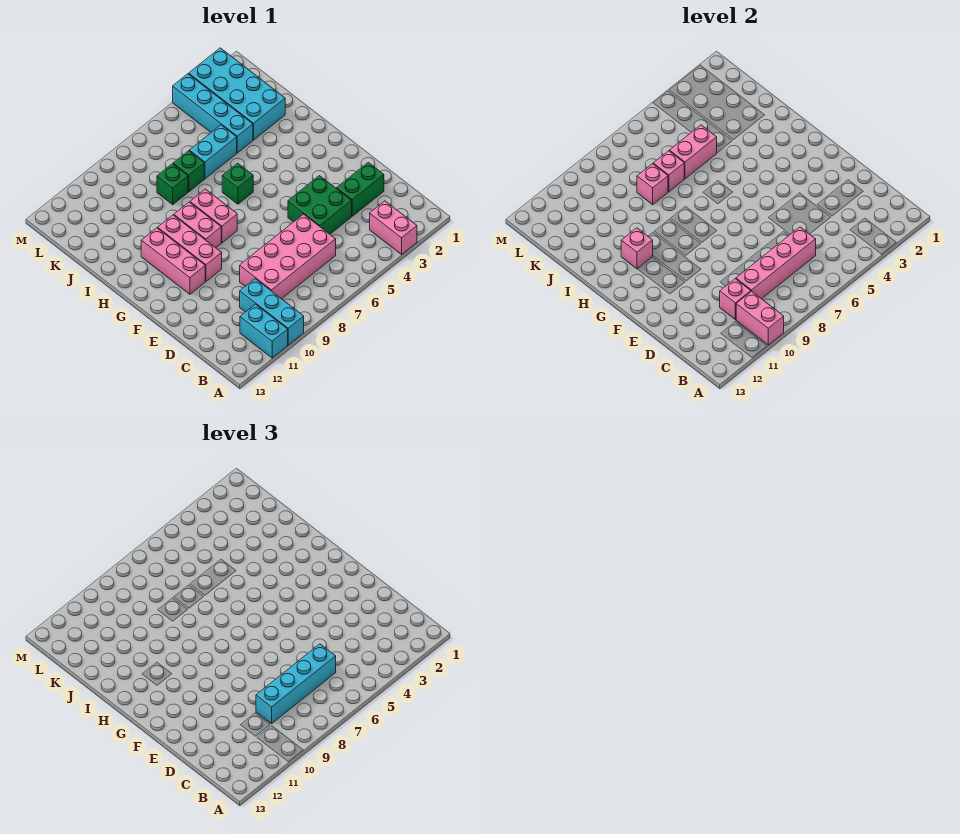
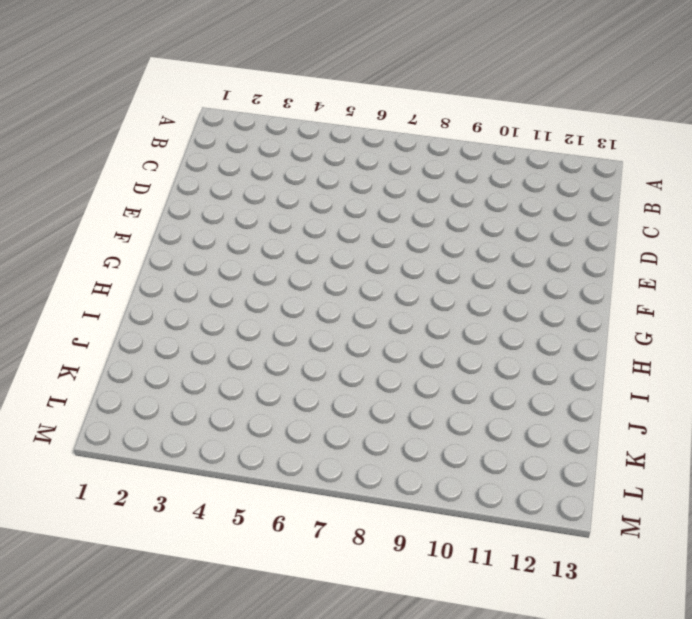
none -> pink brick A3:B3 level 1
none -> cyan brick A10:C10 level 1
none -> cyan brick A11:B11 level 1

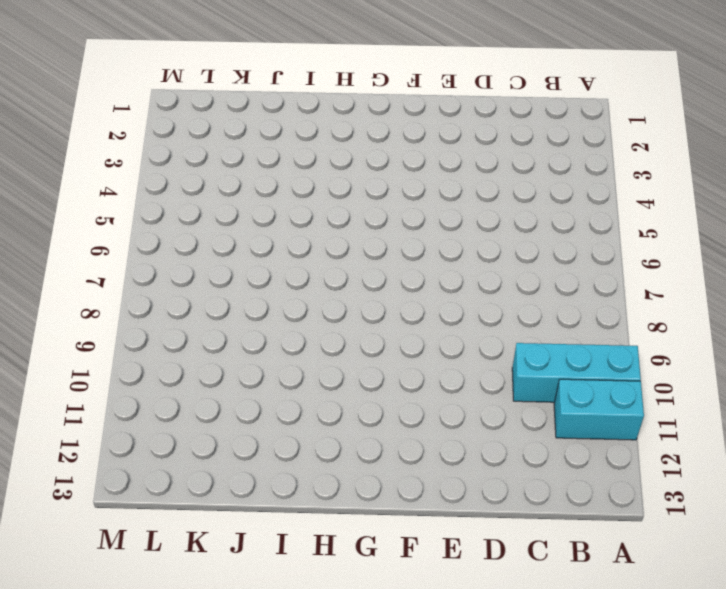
none -> pink brick A3:B3 level 1
none -> pink brick C6:D9 level 1
none -> green brick D2:D3 level 1

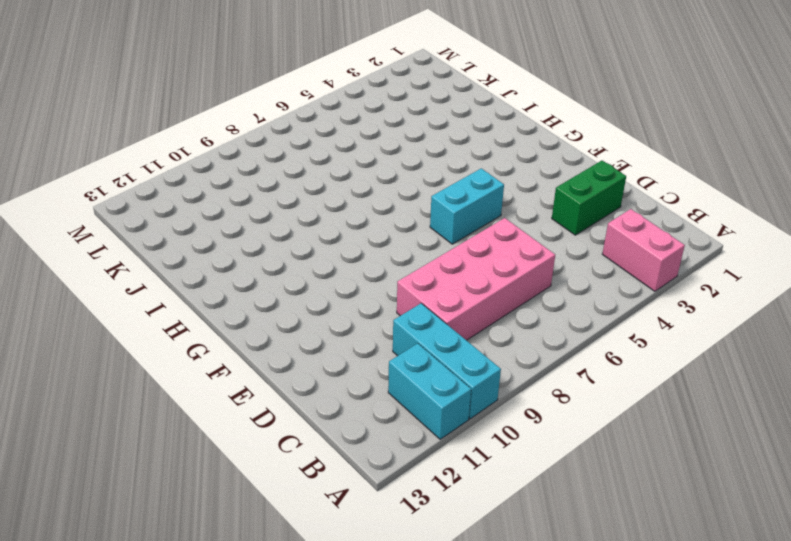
cyan brick F5:F6 level 1 -> cyan brick J5:J6 level 1
none -> green brick D4:E5 level 1
none -> pink brick F10:H10 level 1
none -> pink brick F11:H11 level 1

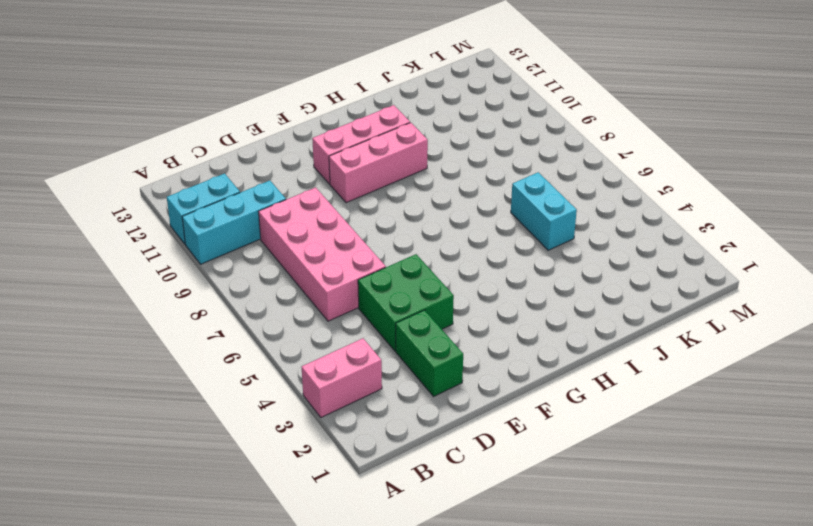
none -> pink brick G8:H8 level 1
none -> pink brick G9:H9 level 1
none -> green brick H6 level 1

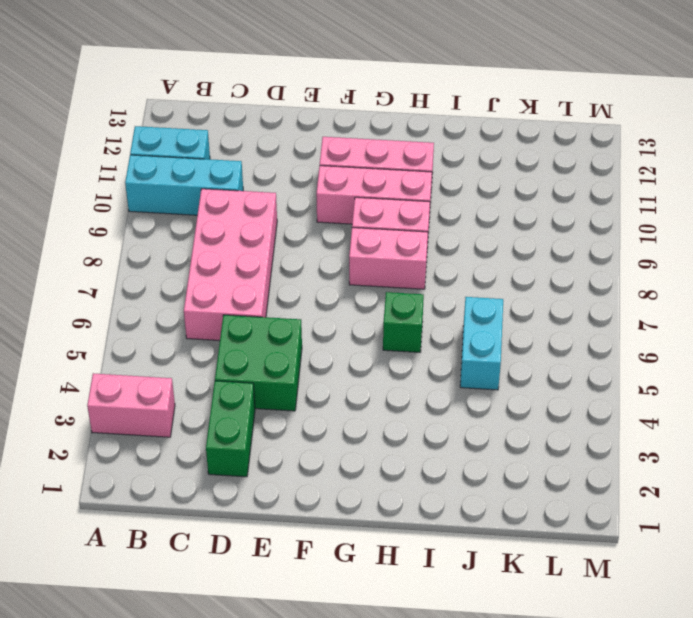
none -> cyan brick J2:M3 level 1
none -> cyan brick J4:M4 level 1
none -> green brick J7 level 1

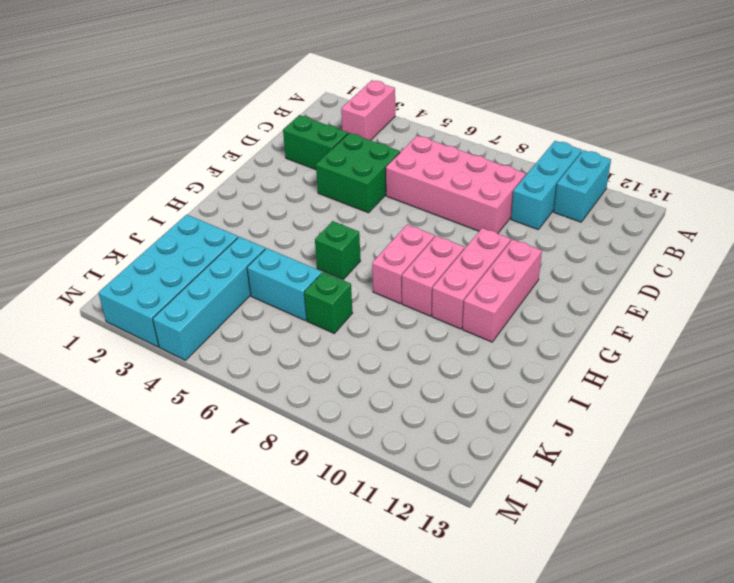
none -> green brick J8 level 1
none -> pink brick A10:B10 level 2
none -> pink brick C6:C9 level 2

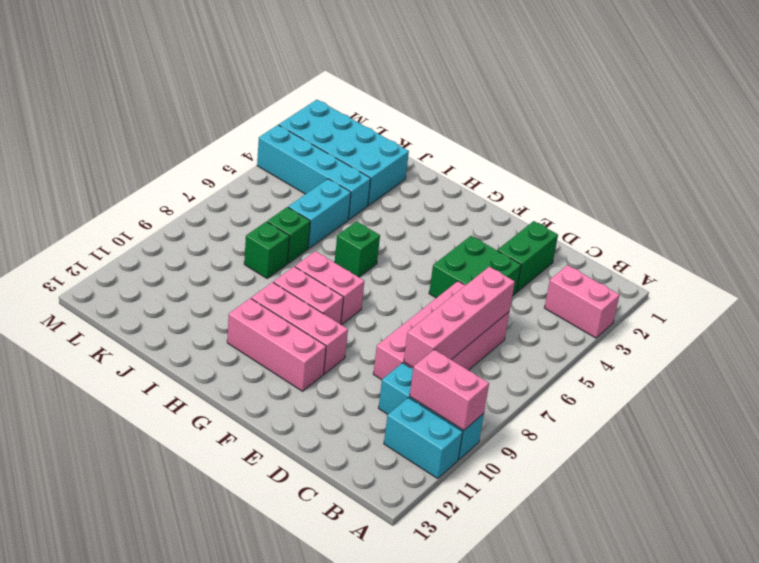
none -> pink brick C10 level 2
none -> pink brick H11 level 2
none -> pink brick J5:J6 level 2

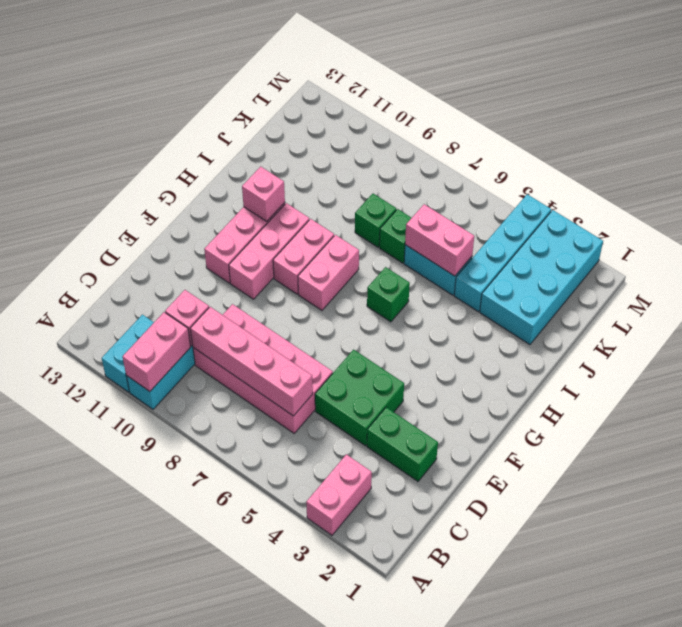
none -> pink brick J7 level 2
none -> pink brick J8 level 2
none -> cyan brick C6:C9 level 3

